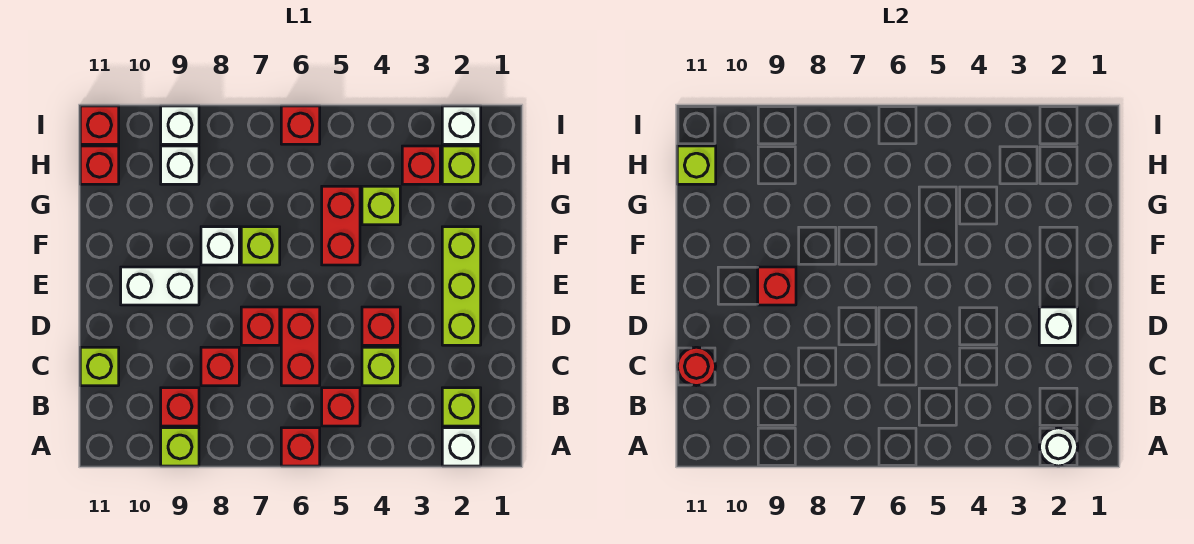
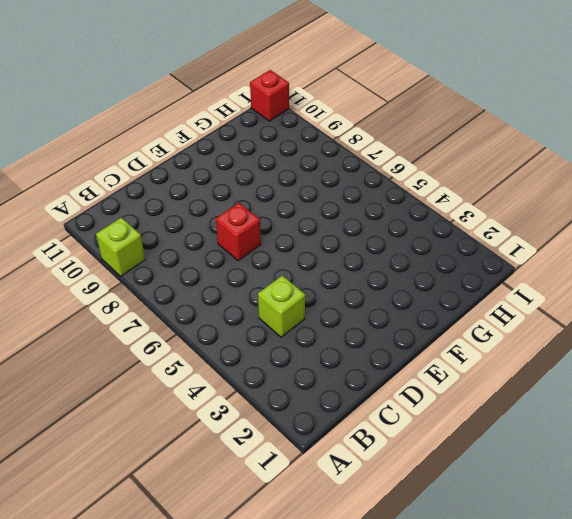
none -> white brick A2 level 1
none -> red brick A6 level 1
none -> lime brick B2 level 1
none -> red brick B5 level 1

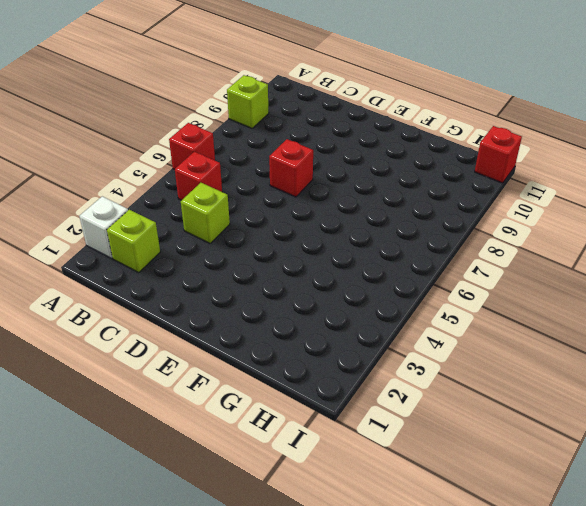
none -> red brick B9 level 1
none -> red brick C6:D6 level 1
none -> red brick C8 level 1
none -> lime brick C11 level 1

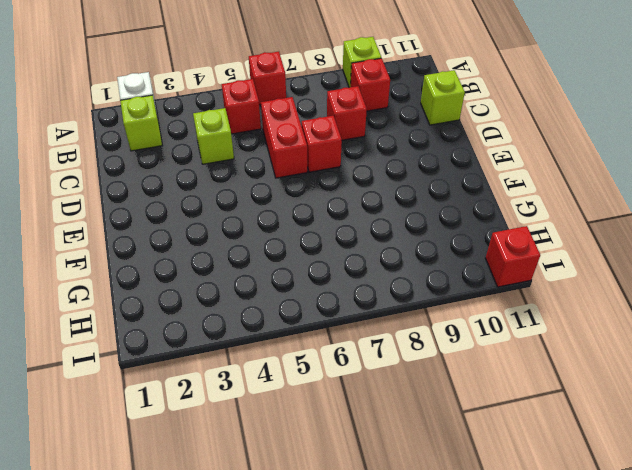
none -> lime brick D2:F2 level 1
none -> red brick D4 level 1
none -> white brick E9:E10 level 1
none -> red brick F5:G5 level 1

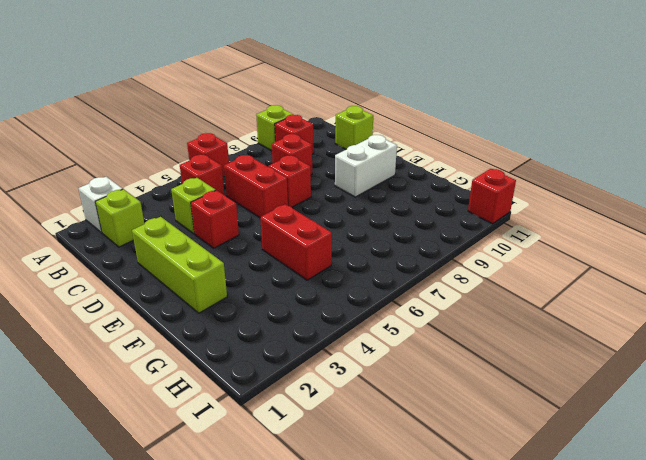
none -> lime brick F7 level 1
none -> white brick F8 level 1
none -> lime brick G4 level 1
none -> lime brick H2 level 1

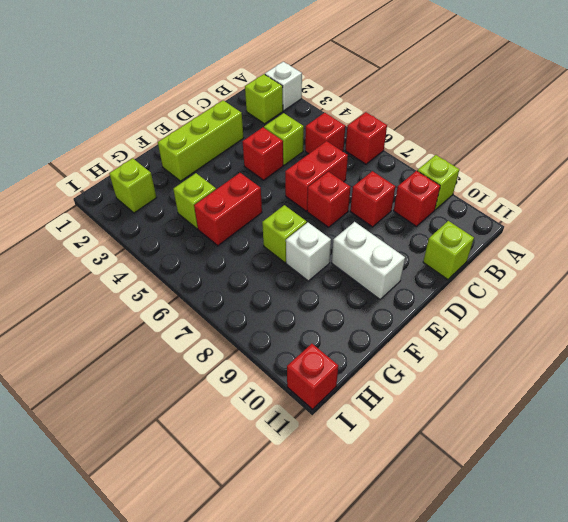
none -> red brick H3 level 1
none -> white brick H9 level 1
none -> red brick H11 level 1
none -> white brick I2 level 1

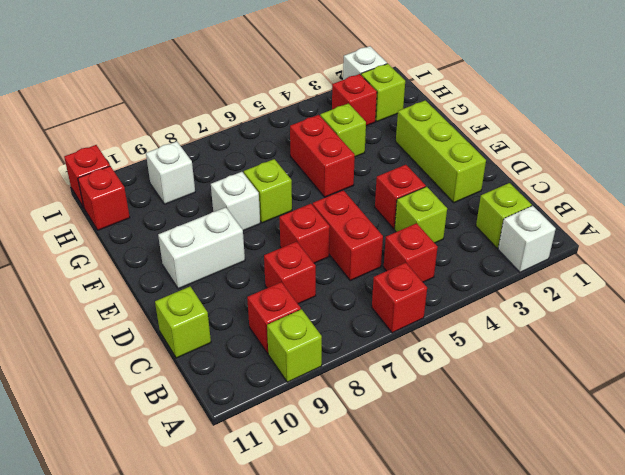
none -> red brick I6 level 1
none -> white brick I9 level 1
none -> white round brick A2 level 2
none -> red round brick C11 level 2

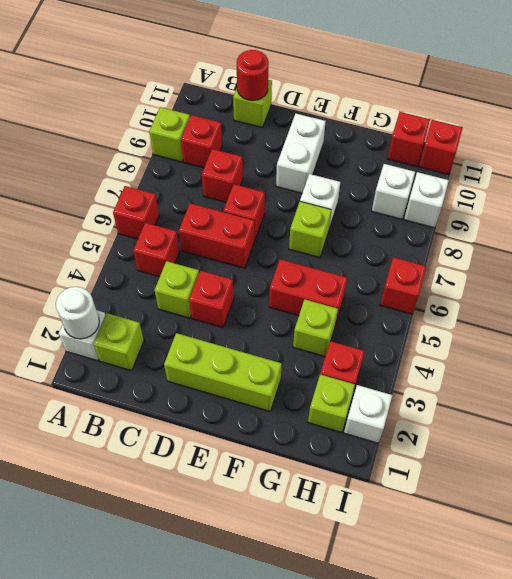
none -> white brick D2 level 2
none -> red brick E9 level 2
none -> lime brick H11 level 2

